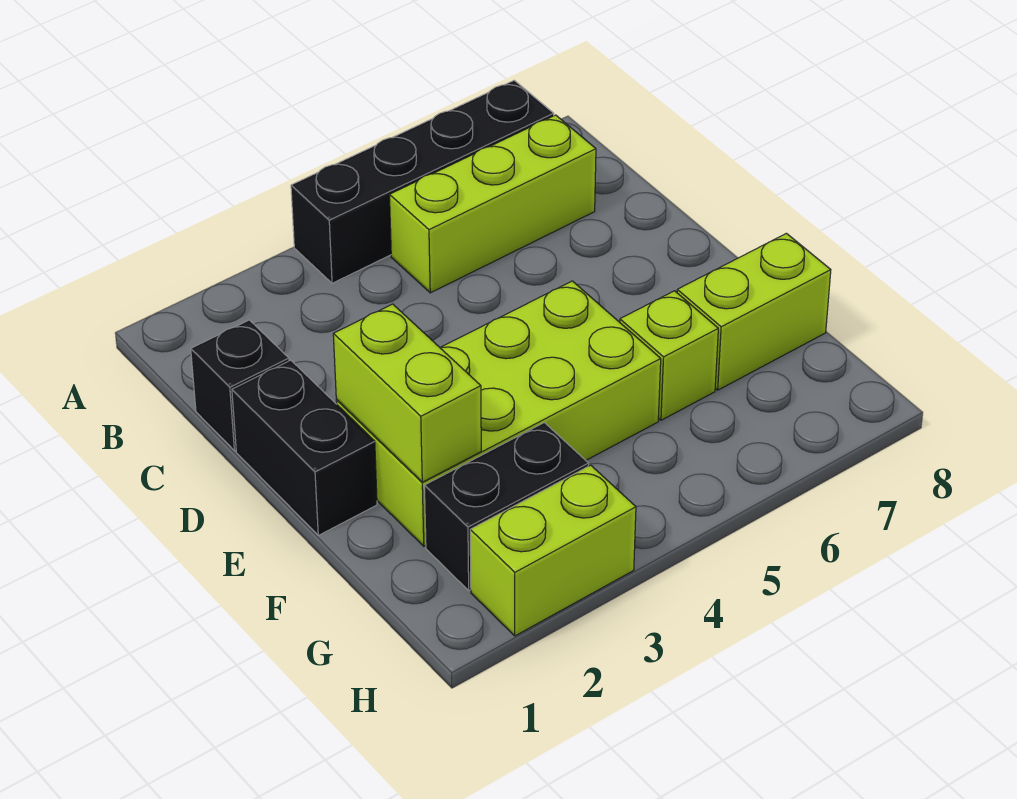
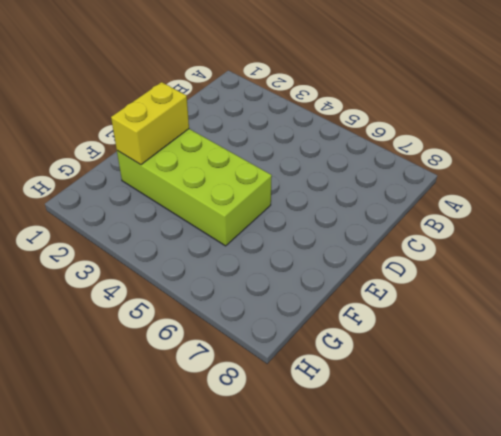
yellow brick E2:F2 level 2 -> lime brick E2:F2 level 2
none -> black brick A4:A7 level 1
none -> lime brick B5:B7 level 1

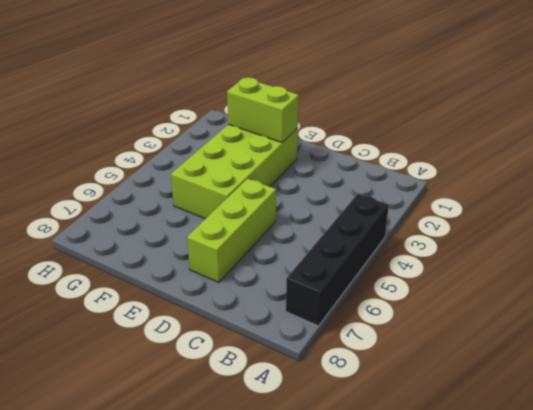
lime brick D5:D7 level 1 -> lime brick B5:B7 level 1
none -> black brick C1 level 1
none -> black brick D1:E1 level 1

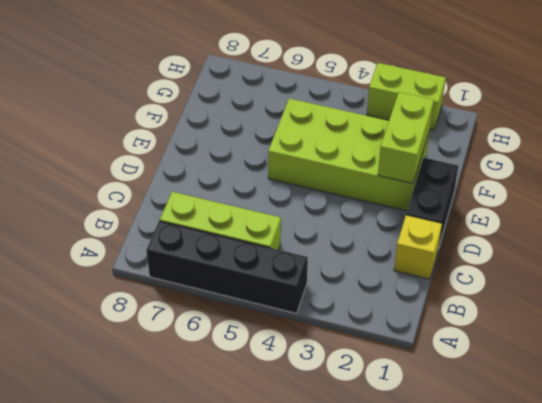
yellow brick C1 level 1 -> black brick C1 level 1
none -> lime brick F6 level 1
none -> lime brick F7:F8 level 1

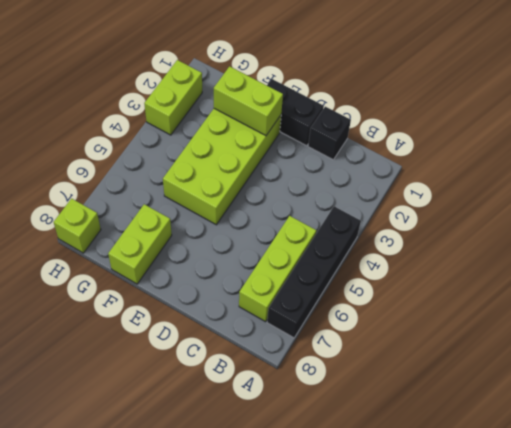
lime brick H8 level 1 -> lime brick F6 level 1
none -> black brick G2:G3 level 1

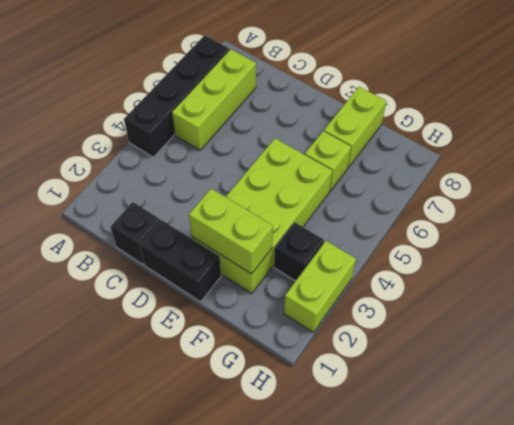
black brick G3 level 1 -> black brick G2:G3 level 1

